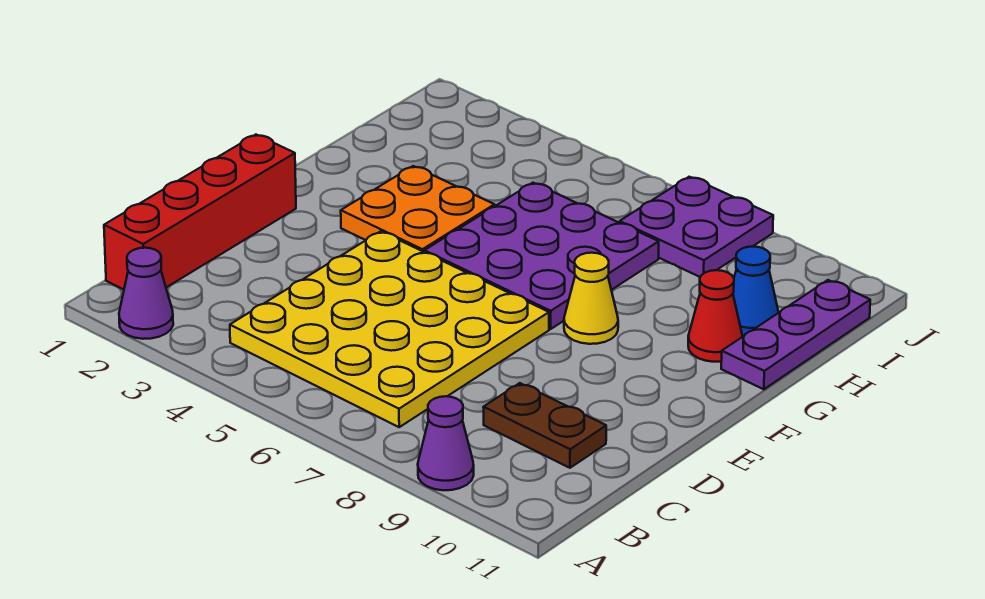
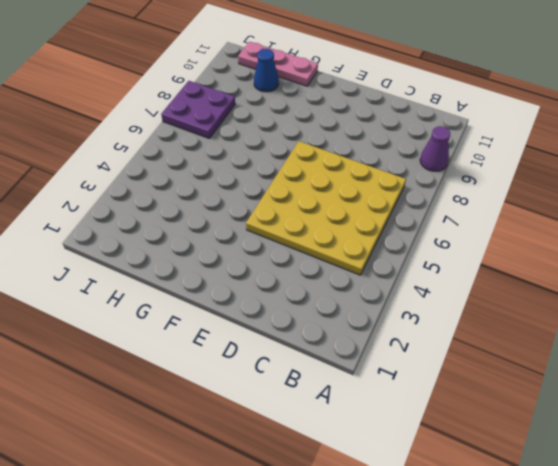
pink plate G11:I11 level 1 -> purple plate G11:I11 level 1
none -> purple cone A2 level 1
none -> red brick B1:E1 level 1
none -> brown plate C9:C10 level 1

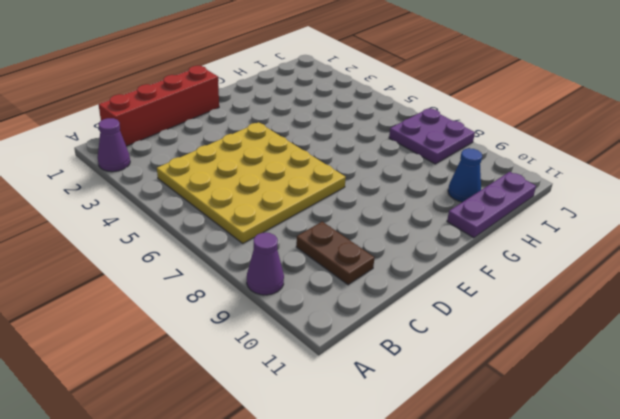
none -> orange plate F3:G4 level 1
none -> purple plate F5:H7 level 1
none -> yellow cone F8 level 1

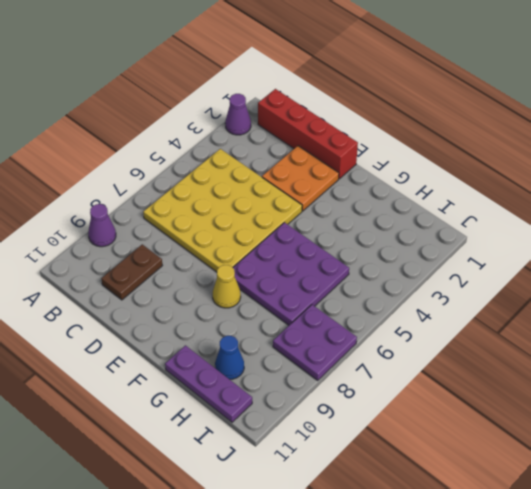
orange plate D2:E3 level 1 -> orange plate F3:G4 level 1
none -> red cone G10 level 1

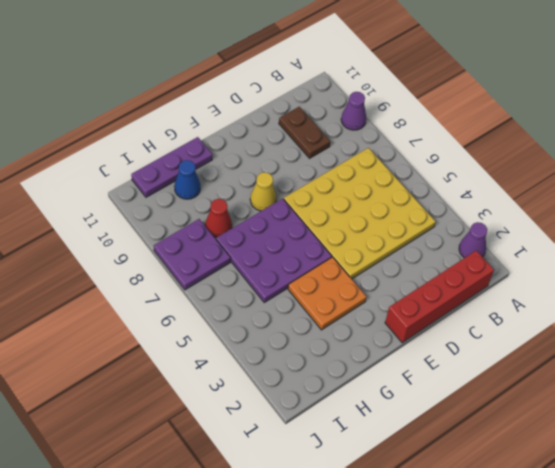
red cone H8 level 1 -> red cone G10 level 1

